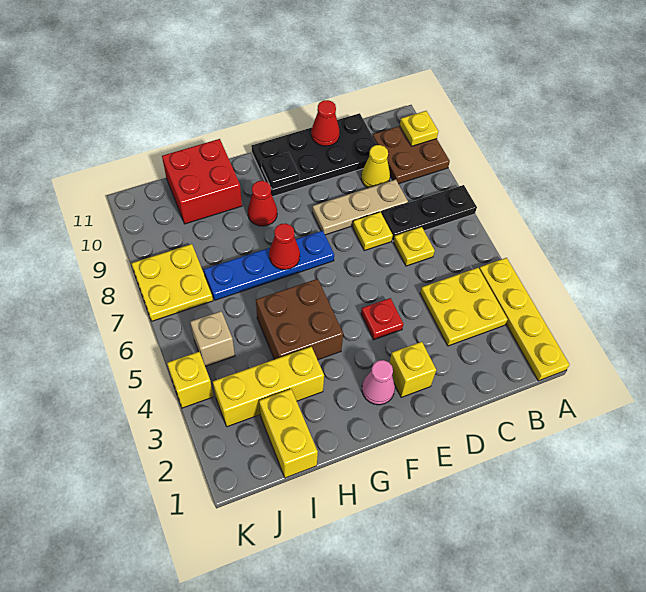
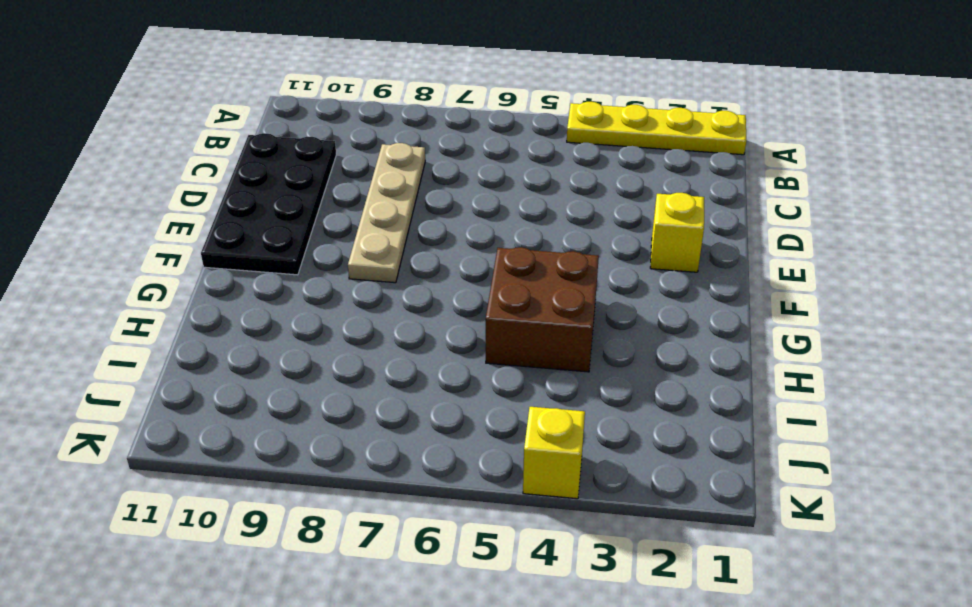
tan plate C8:F8 level 1 -> tan plate C8:E8 level 1
none -> black plate A7:C7 level 1
none -> brown plate A9:B10 level 1
none -> yellow plate B3:C4 level 1

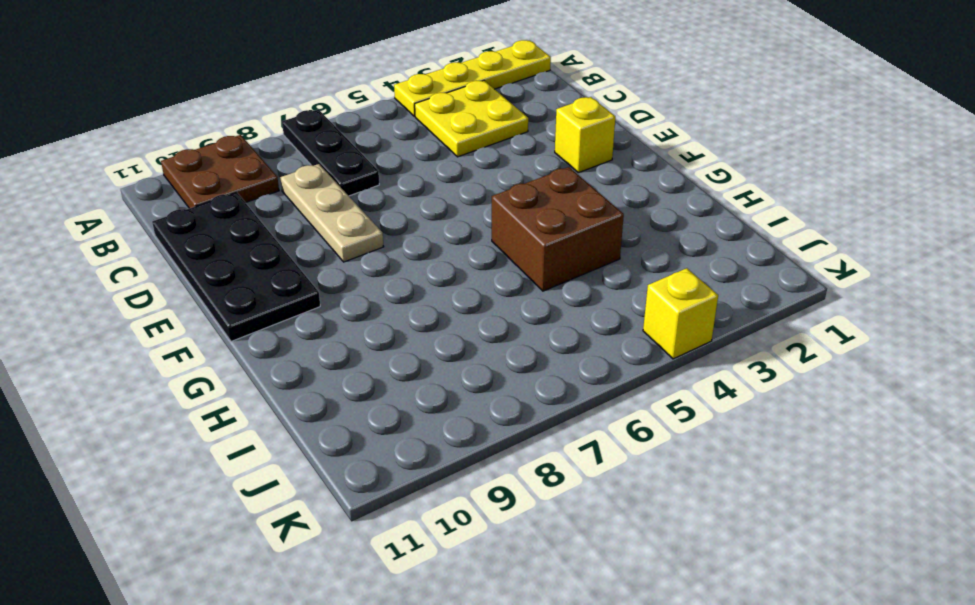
none -> yellow plate C6 level 1
none -> yellow cone C9 level 1
none -> yellow plate D7 level 1

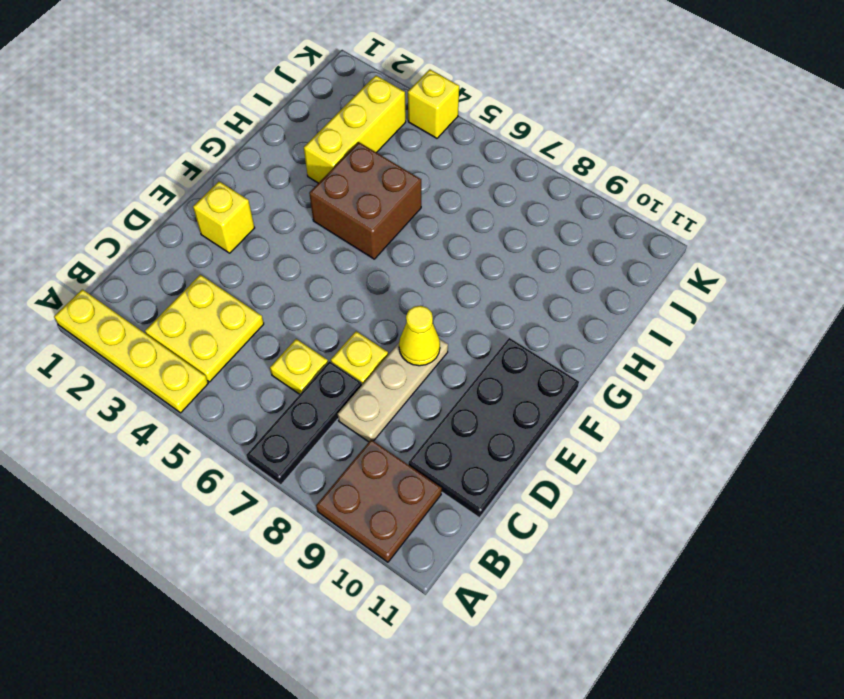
yellow cone E8 level 2 -> yellow cone C9 level 1
none -> red plate E4 level 1
none -> pink cone F2 level 1
none -> blue plate F7:I7 level 1

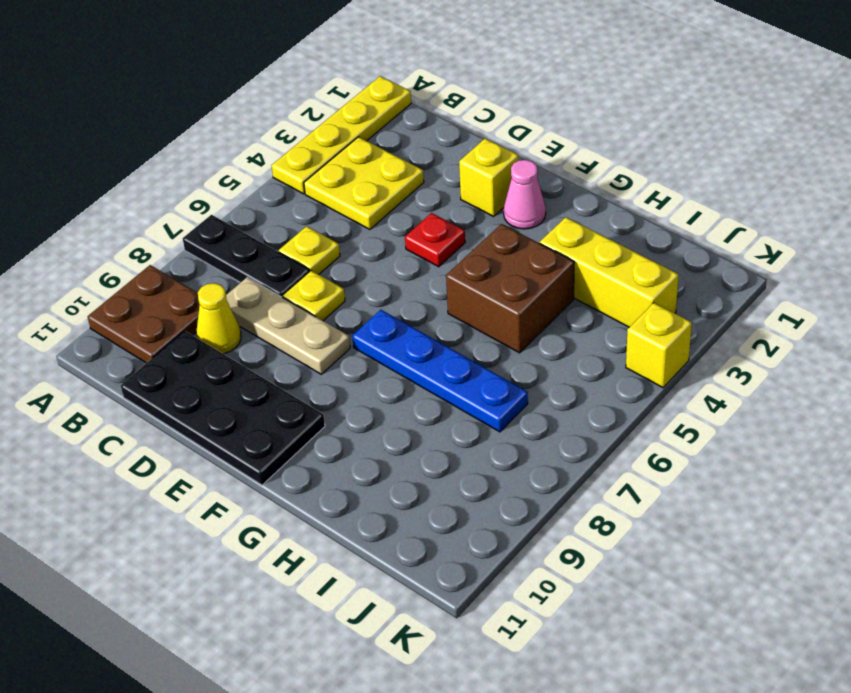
none -> red cone G9 level 1
none -> red brick H10:I11 level 1
none -> yellow brick I1:I2 level 1

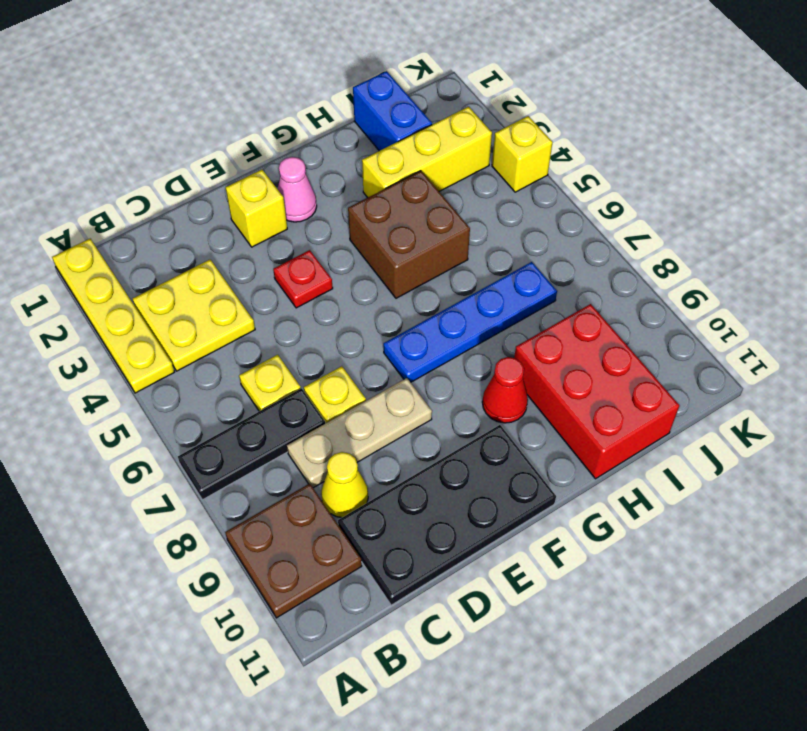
red brick H9:I11 level 1 -> red brick H10:I11 level 1
blue brick I1:I2 level 1 -> yellow brick I1:I2 level 1
none -> tan brick J5 level 1
none -> yellow plate J7:K8 level 1
none -> yellow plate A10 level 2

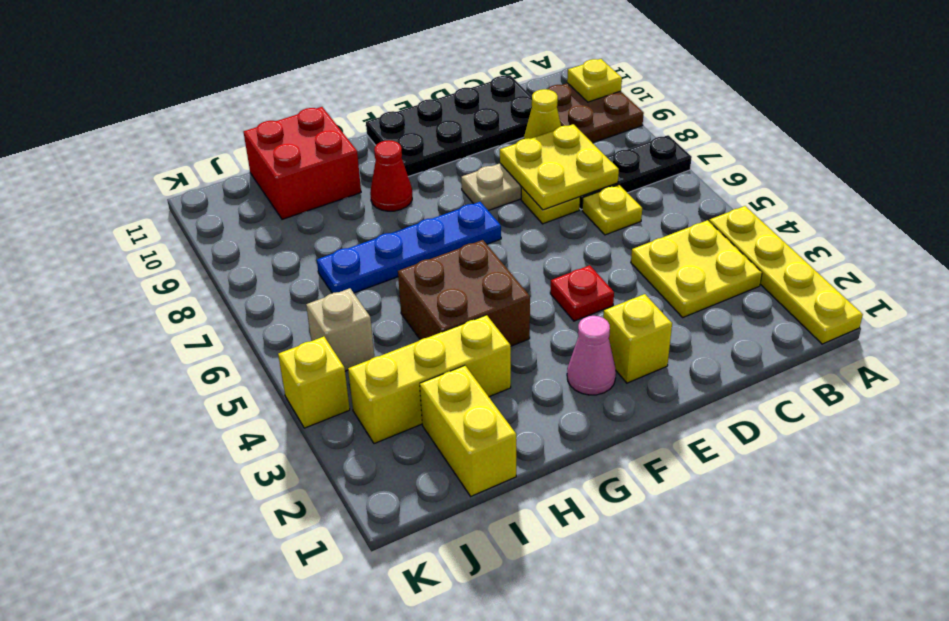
yellow plate C7:D8 level 2 -> yellow plate J7:K8 level 1
none -> red cone D11 level 2
none -> black plate F10 level 2
none -> red cone G7 level 2

